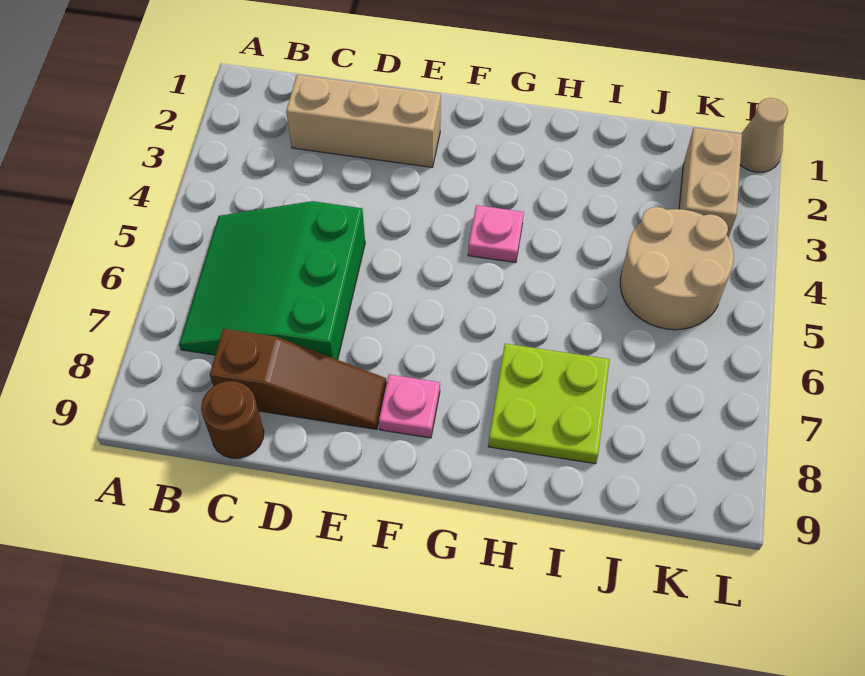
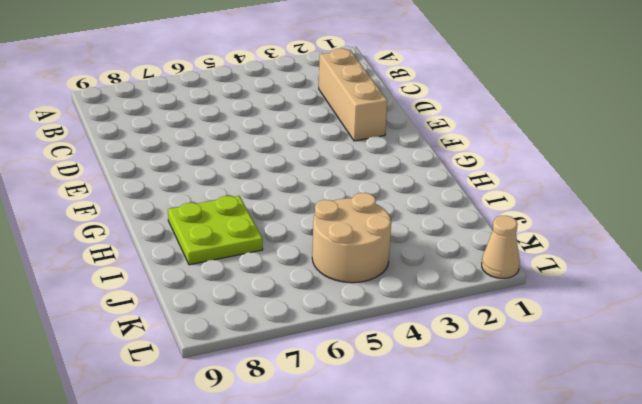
none -> green slope B5:D7 level 1 top D
none -> brown slope C8:E8 level 1 top C

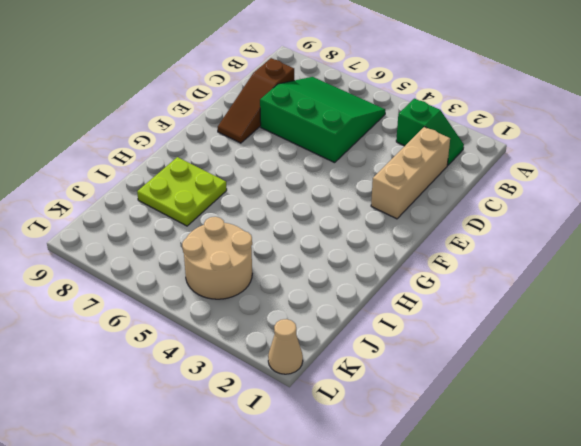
green slope B2:B3 level 1 top 3 -> none
none -> brown round brick C9 level 1
none -> pink plate F8 level 1

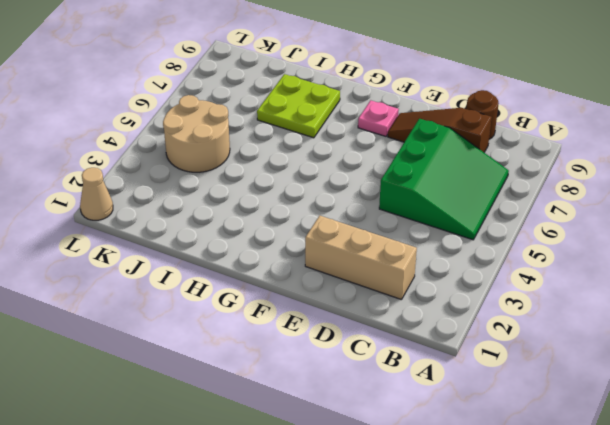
none -> pink plate G4 level 1
none -> tan brick K2:K3 level 1

